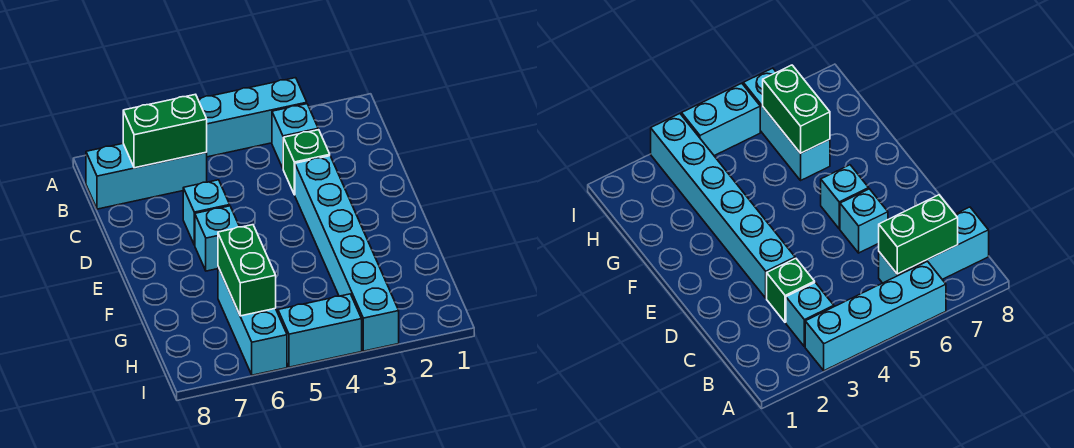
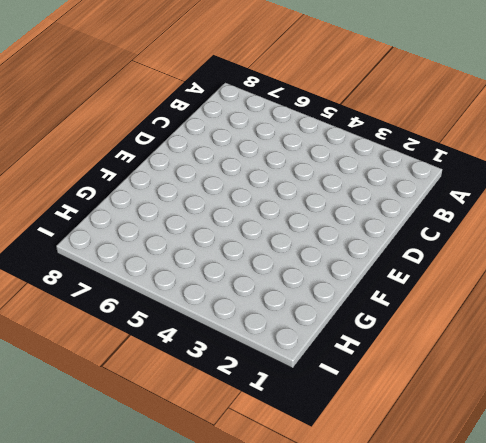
none -> cyan brick A3:A6 level 1
none -> cyan brick B3 level 1

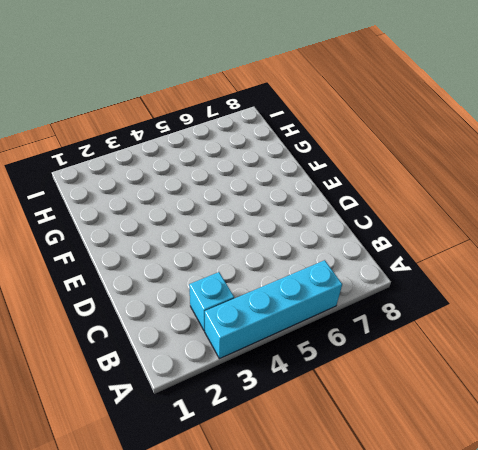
none -> cyan brick B6:B8 level 1
none -> green brick C3 level 1

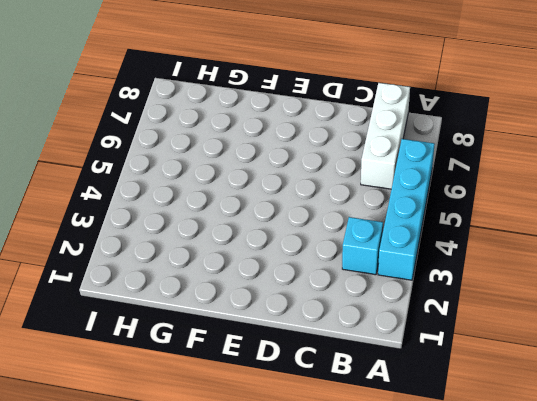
white brick B6:B8 level 1 -> cyan brick B6:B8 level 1
none -> green brick C3 level 1
none -> cyan brick D3:I3 level 1

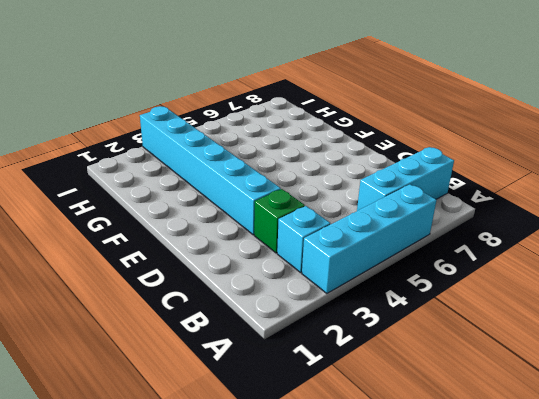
none -> cyan brick D6 level 1
none -> cyan brick E6 level 1

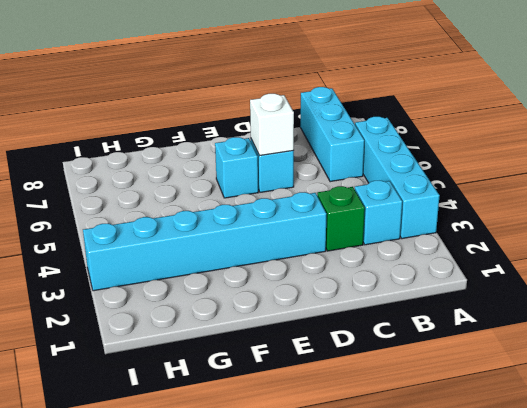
white brick D6 level 2 -> none
none -> cyan brick G6:I6 level 1
none -> cyan brick I4:I5 level 1

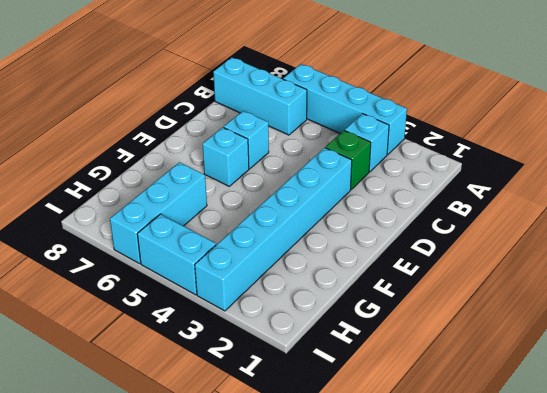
none -> green brick B6:B7 level 2
none -> green brick G6:H6 level 2

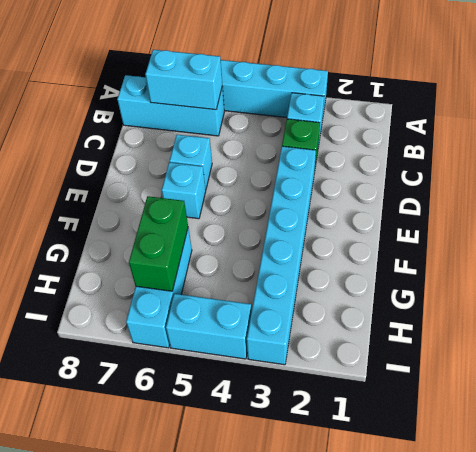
cyan brick B6:B7 level 2 -> green brick B6:B7 level 2

